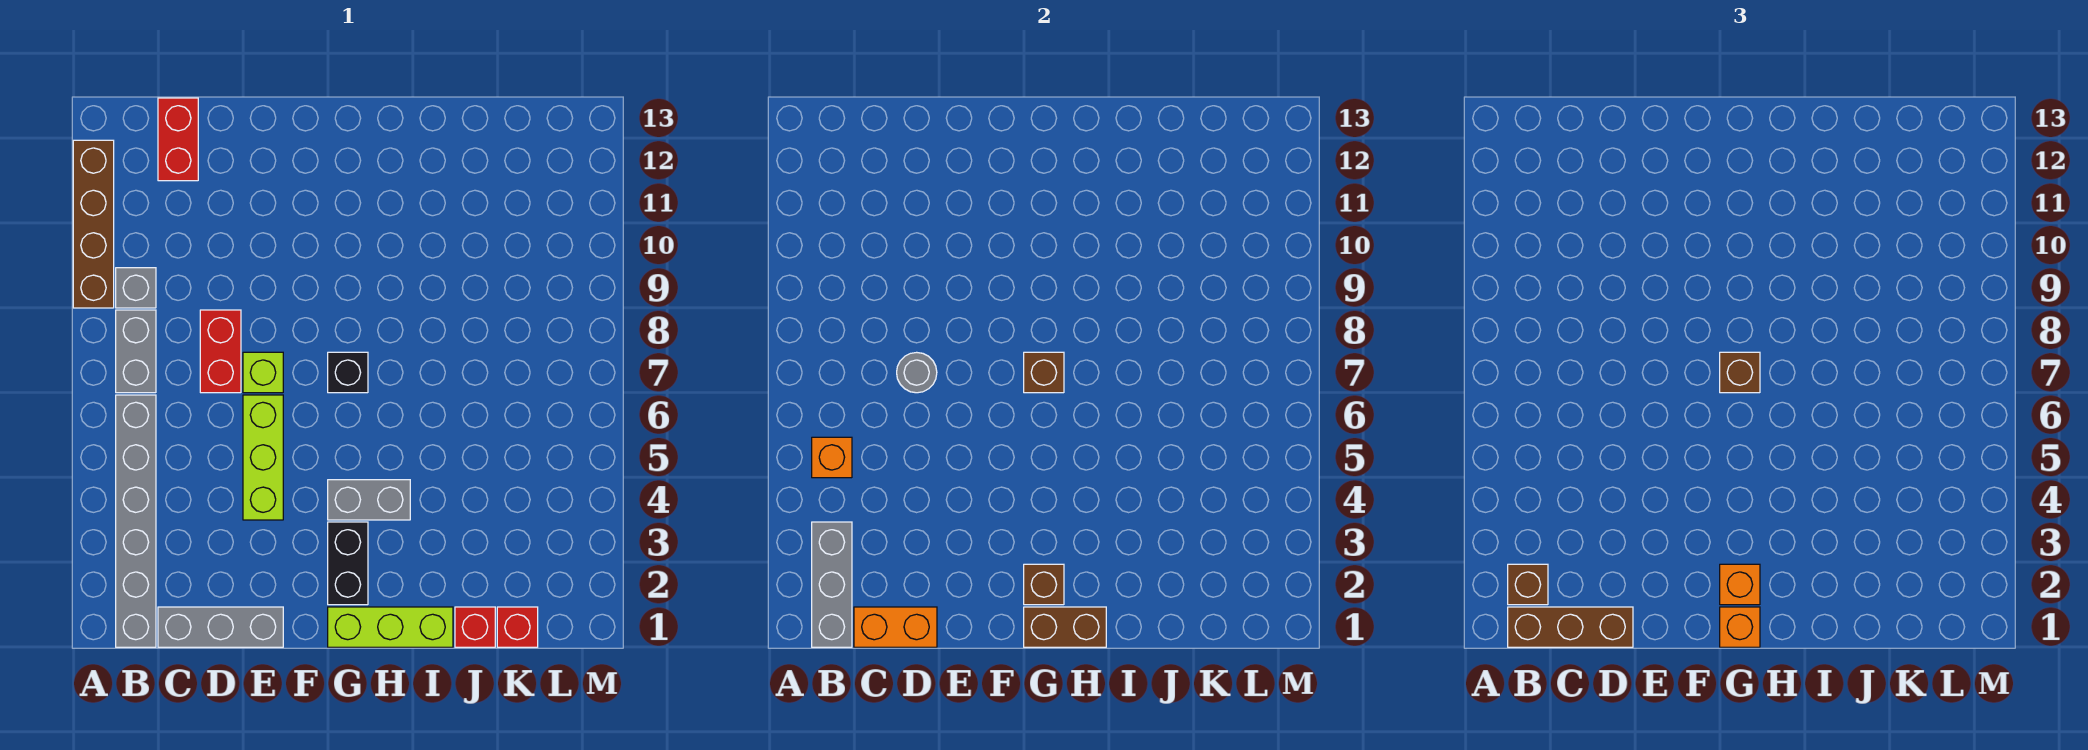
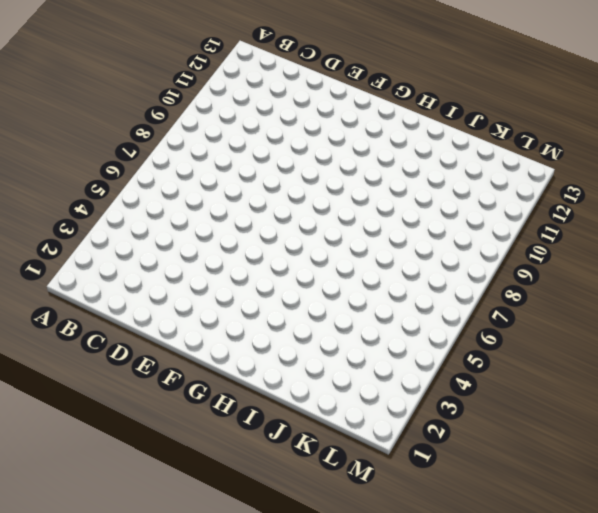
none -> brown brick A9:A12 level 1
none -> grey brick B1:B6 level 1
none -> grey brick B7:B8 level 1

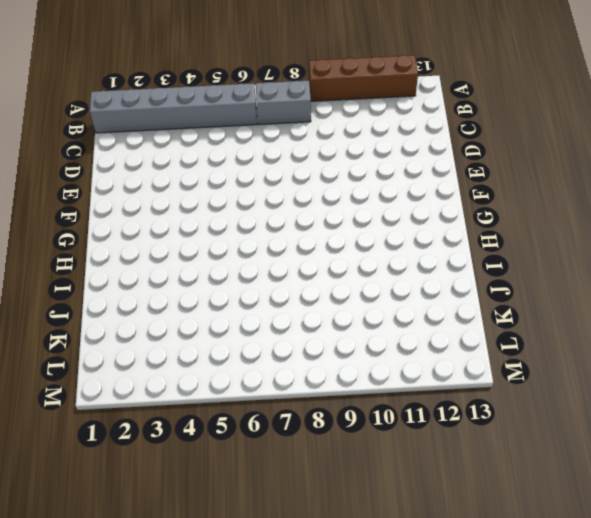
none -> grey brick B9 level 1
none -> grey brick C1:E1 level 1
none -> red brick C12:C13 level 1

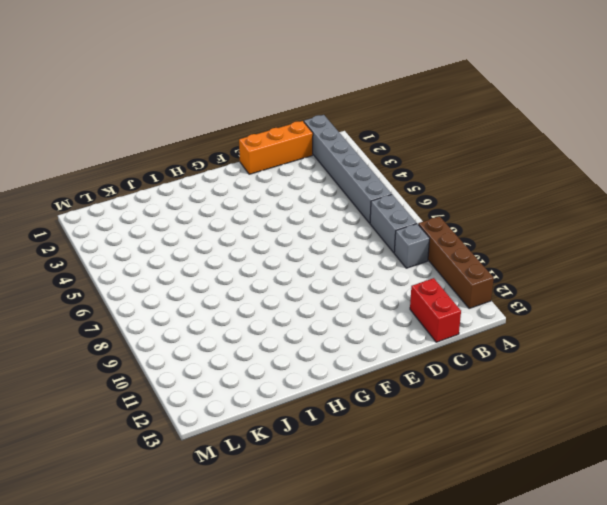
orange brick C1:E1 level 1 -> grey brick C1:E1 level 1
none -> red brick D7:D8 level 1
none -> lime brick E4:E6 level 1
none -> lime brick E7 level 1

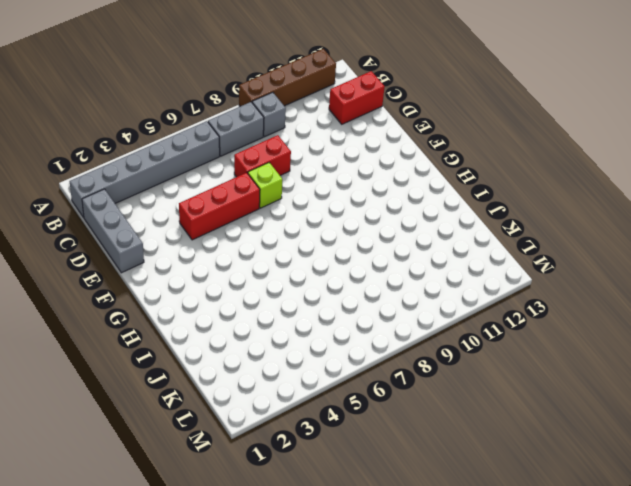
red brick E4:E6 level 1 -> lime brick E4:E6 level 1
none -> lime brick G1:I1 level 1
none -> black brick G2:G3 level 1
none -> grey brick G4:H4 level 1

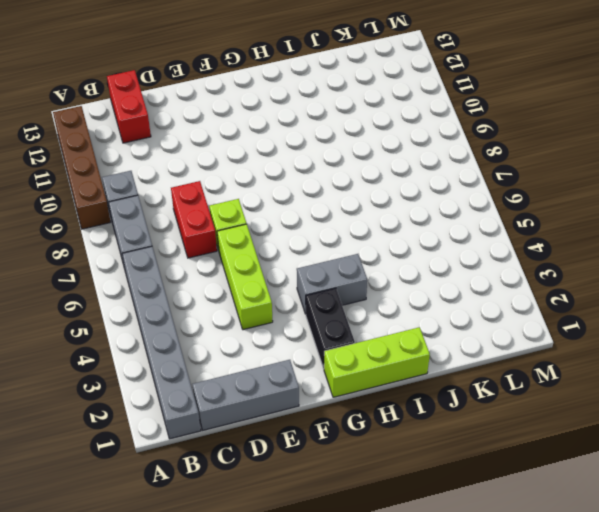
none -> black brick G7 level 1
none -> red brick J1 level 1
none -> red brick K1 level 1

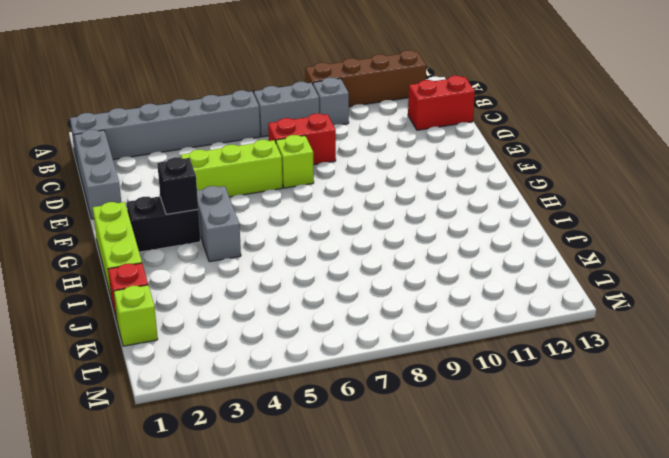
black brick G3 level 2 -> black brick G7 level 1
lime brick K1 level 1 -> red brick K1 level 1
none -> grey brick B1:B3 level 2
none -> orange brick B5 level 2
none -> orange brick C1:D1 level 2

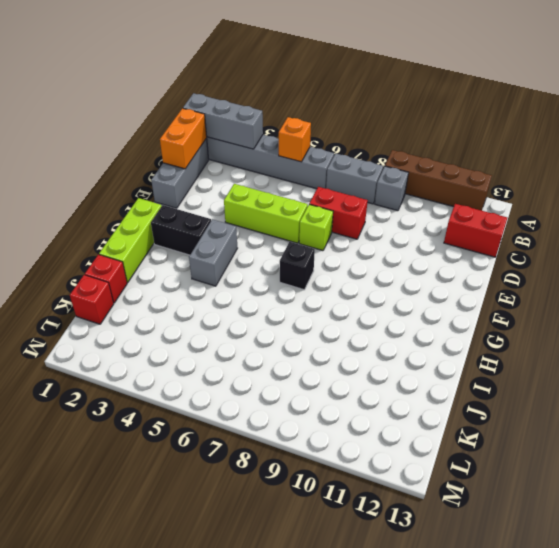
none -> grey round brick D7 level 2
none -> brown brick G1:H1 level 2
none -> brown brick G2 level 2

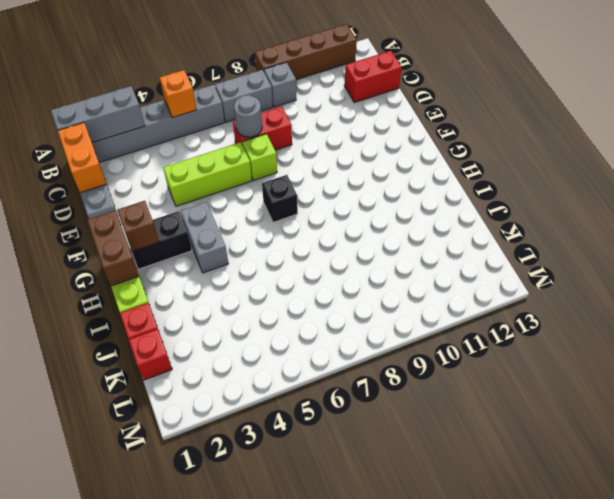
none -> brown brick G7 level 2
none -> brown brick B1:D1 level 3
none -> brown brick B2 level 3

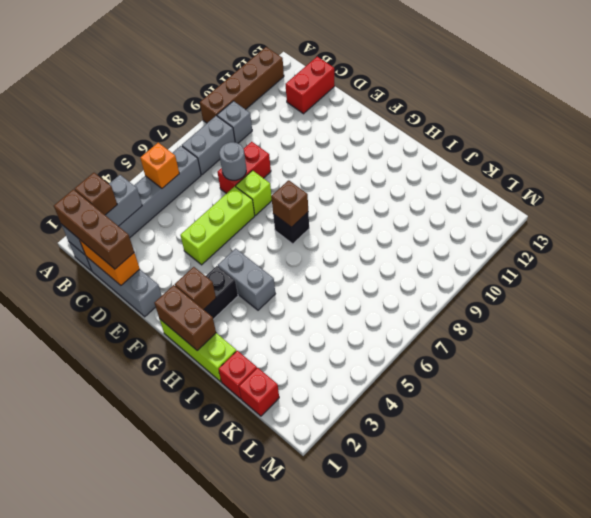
none -> orange brick G1 level 3
none -> orange brick G2 level 3
none -> brown brick G7 level 3

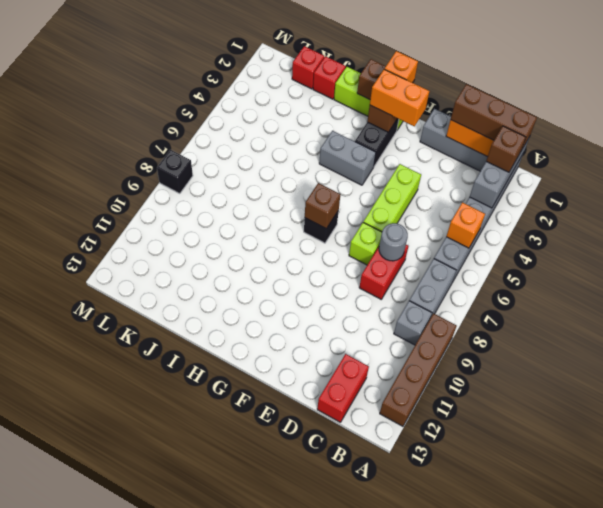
orange brick F2:G2 level 3 -> orange brick G2 level 3
black brick M8 level 1 -> none
none -> brown brick G7 level 3

